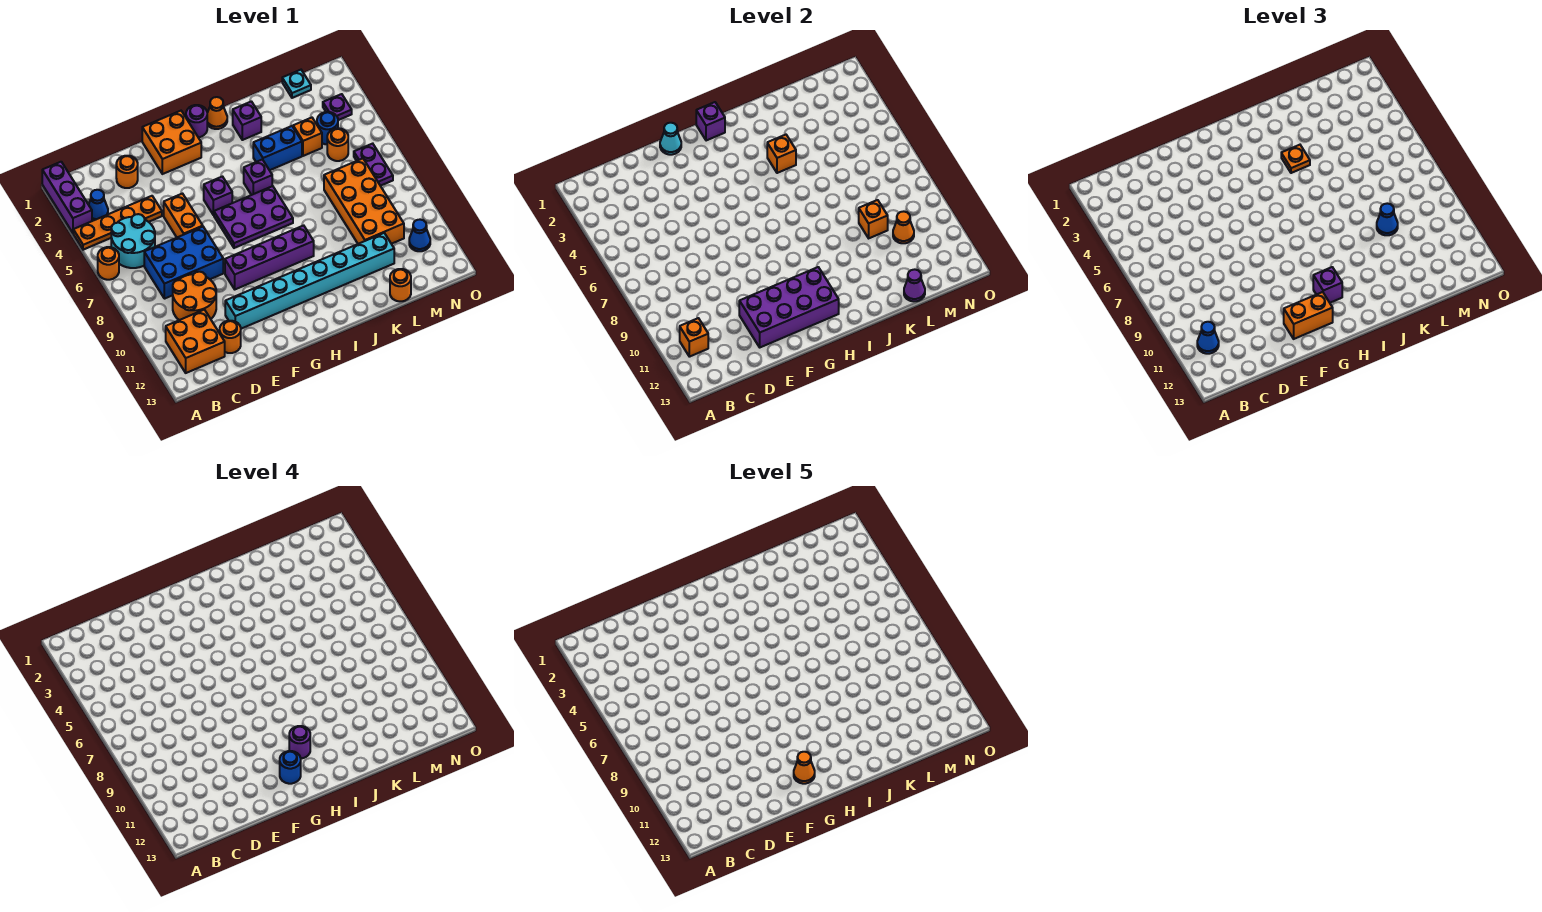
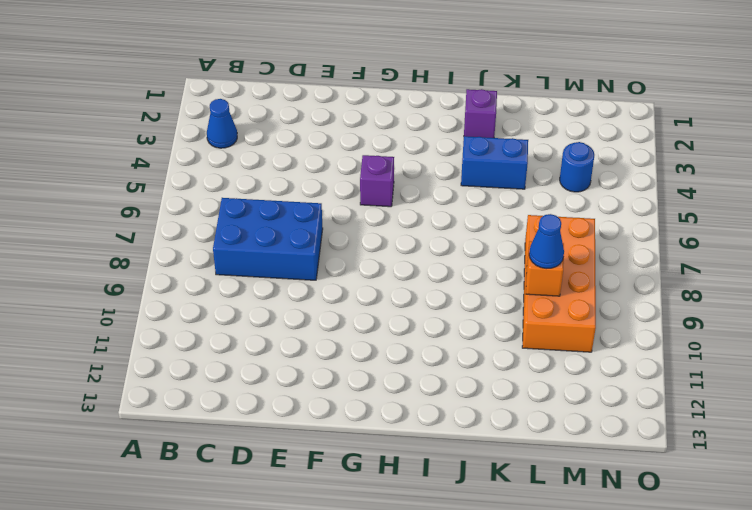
none -> purple brick A1:A3 level 1
none -> orange plate A4:D4 level 1
none -> orange round brick A6 level 1
none -> cyan round brick B5:C6 level 1

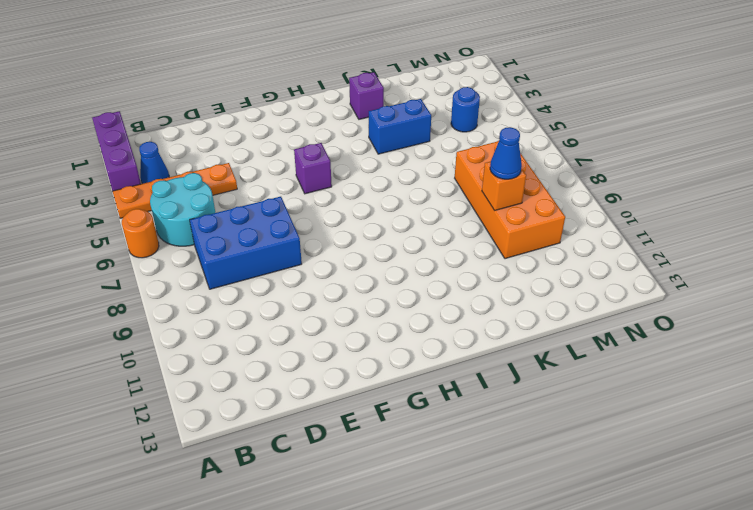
none -> orange brick B11:C12 level 1
none -> orange round brick C9:D10 level 1
none -> orange round brick D2 level 1
none -> orange round brick D12 level 1

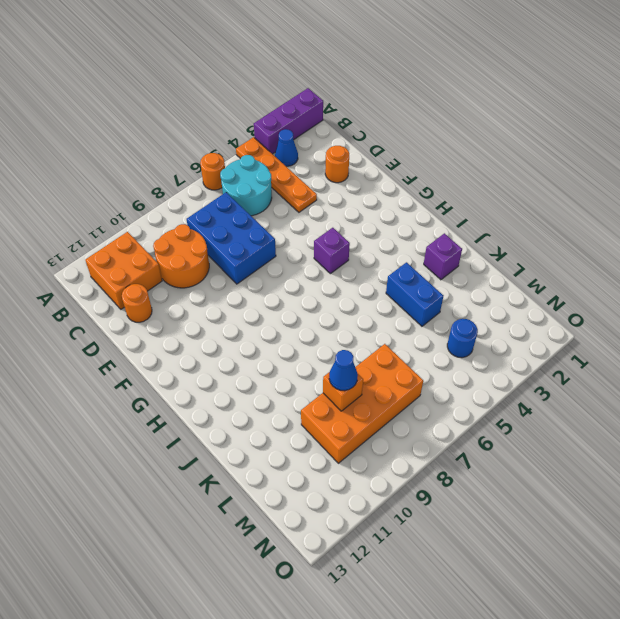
none -> orange brick E5:E6 level 1
none -> cyan brick E11:L11 level 1
none -> orange brick F1:G2 level 1
none -> purple brick F9:I9 level 1

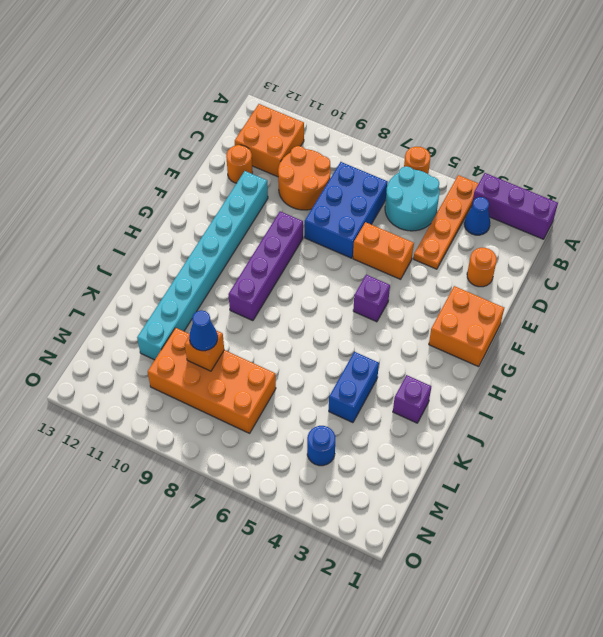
none -> purple plate G6:I7 level 1
none -> purple round brick H1 level 1
none -> orange cone I1 level 1
none -> purple brick I5 level 1

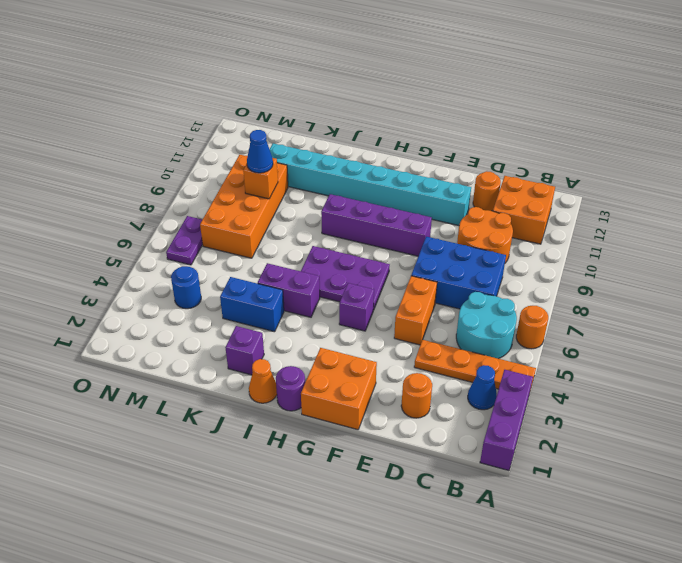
purple brick I5:J5 level 1 -> purple brick I5 level 1
none -> orange brick L4 level 1
none -> orange round brick L13 level 1
none -> cyan plate M1 level 1
none -> orange round brick M5 level 1

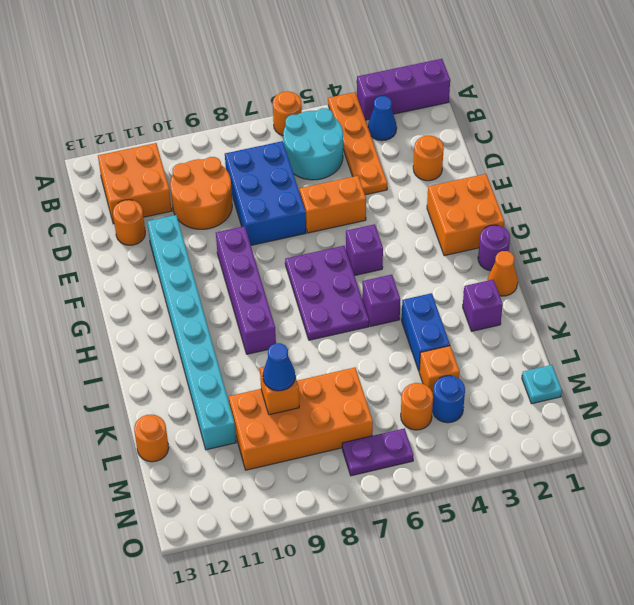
none -> purple plate N3 level 1
none -> blue cone N11 level 1
none -> orange brick B11 level 2
none -> purple brick E11:H12 level 2

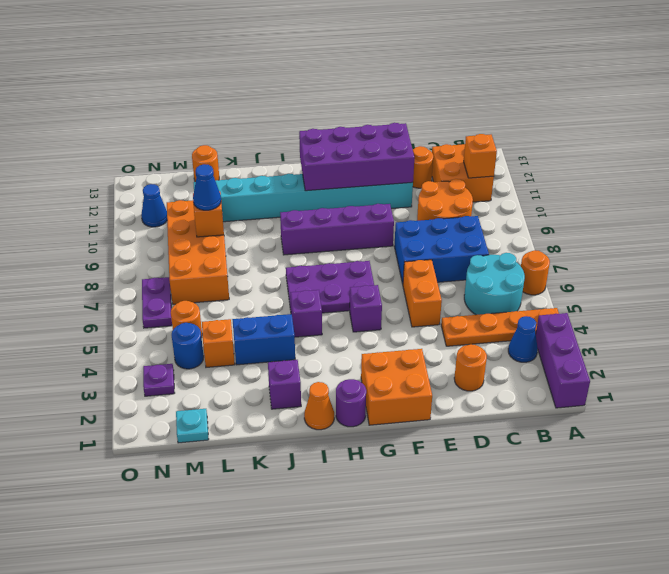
none -> cyan cone F1 level 2
none -> purple brick H1 level 2
none -> orange brick J4 level 2
none -> purple cone L13 level 2

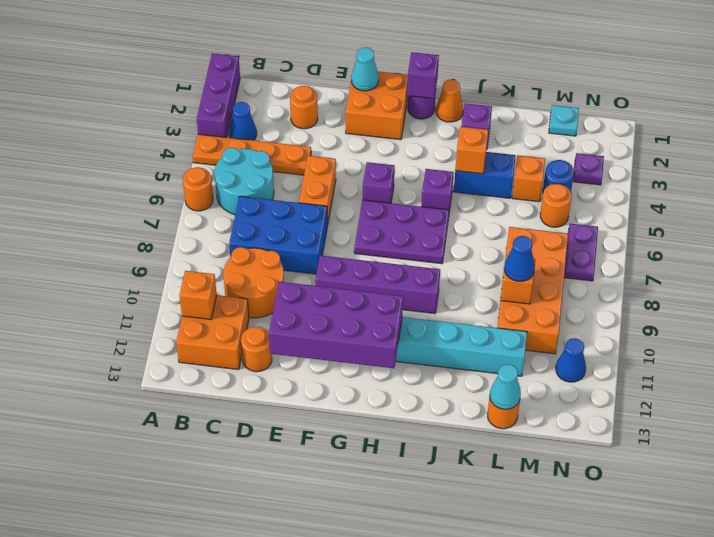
cyan cone L13 level 2 -> purple cone L13 level 2
none -> orange cone M10 level 2
none -> blue cone B11 level 3
none -> orange brick F12:G12 level 3
none -> purple brick H11 level 3

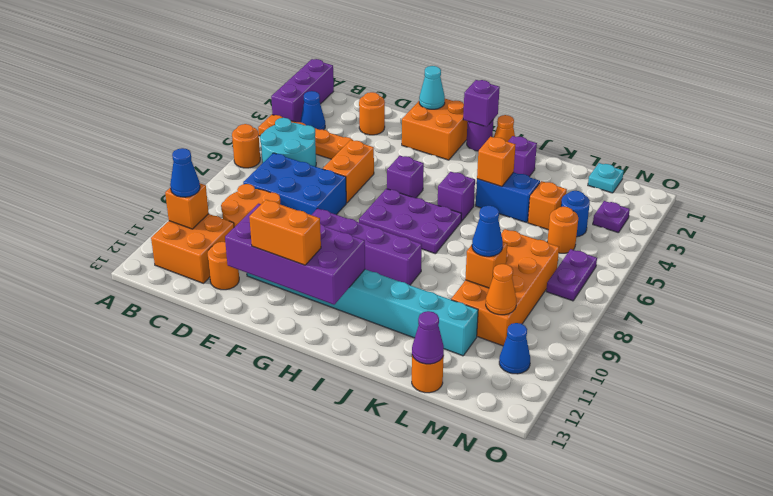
none -> purple brick H11 level 3
none -> orange plate J4 level 3
none -> blue round brick G12 level 4
none -> purple round brick H11 level 4

